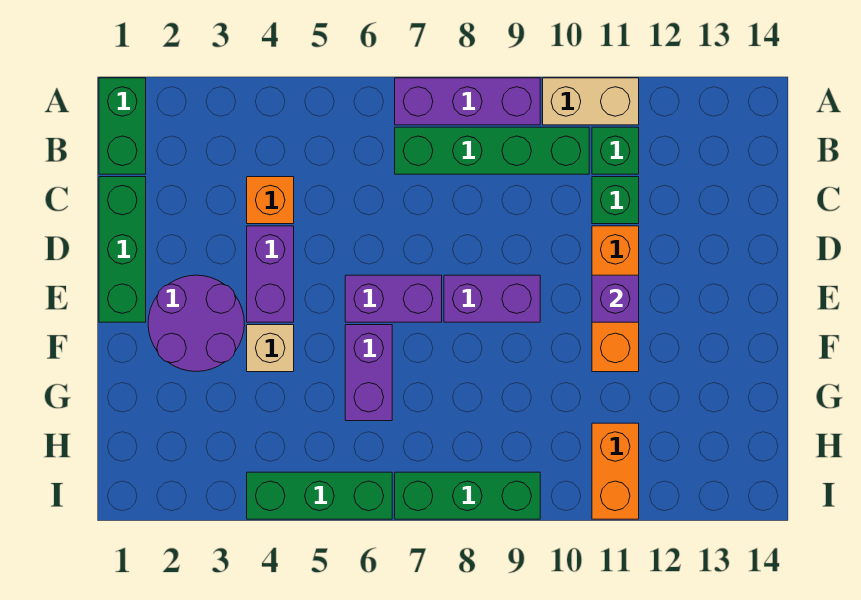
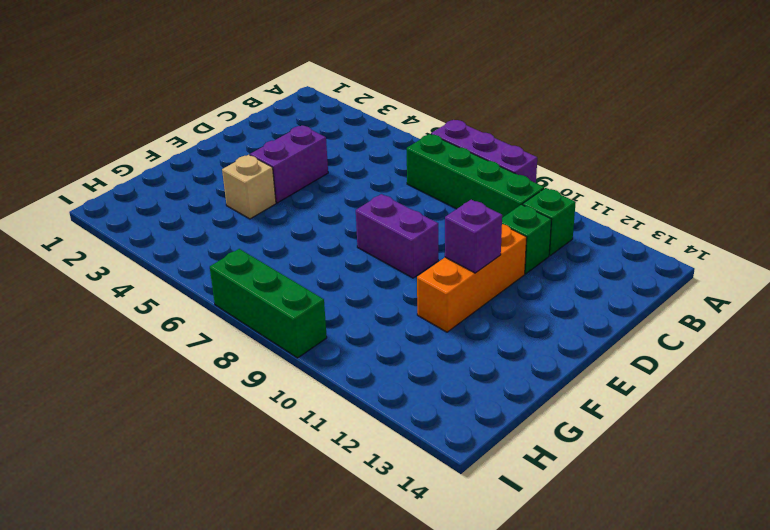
none -> green brick A1:B1 level 1
none -> tan brick A10:A11 level 1
none -> green brick C1:E1 level 1

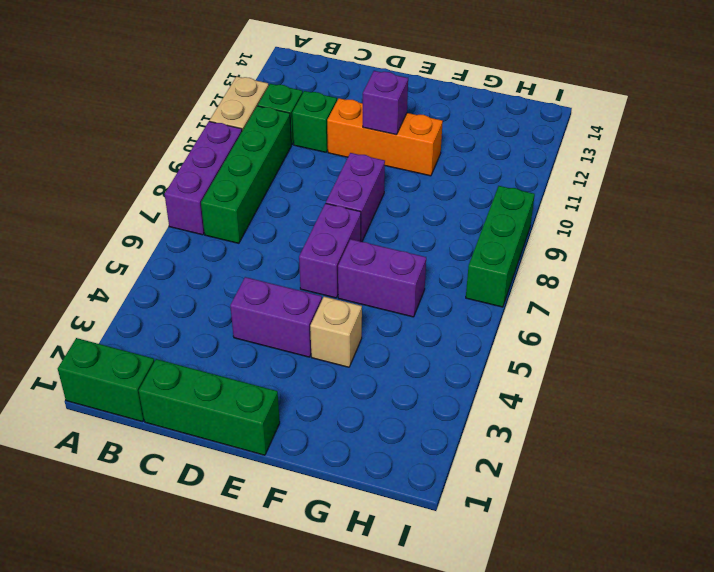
none -> orange brick C4 level 1
none -> purple round brick E2:F3 level 1
none -> orange brick H11:I11 level 1

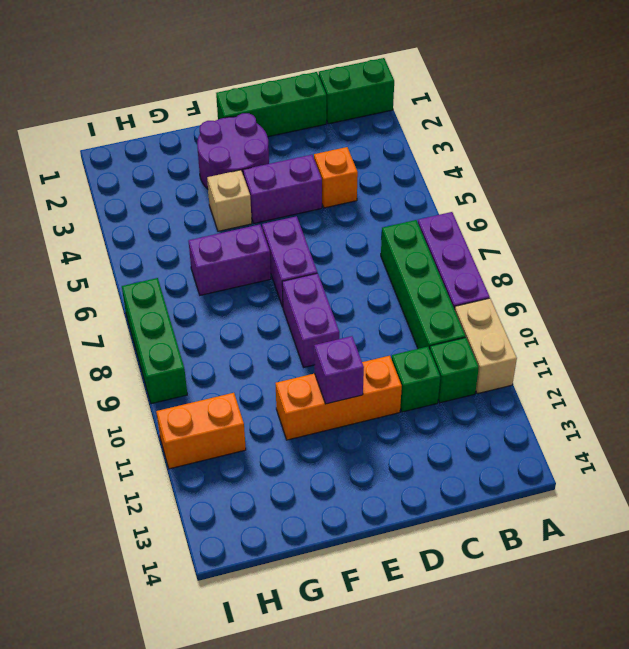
none -> green brick I4:I6 level 1

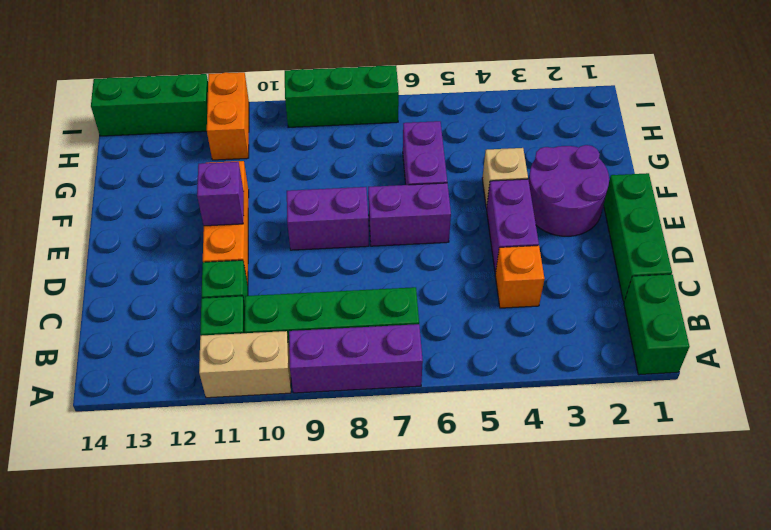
green brick I12:I14 level 1 -> green brick I4:I6 level 1

